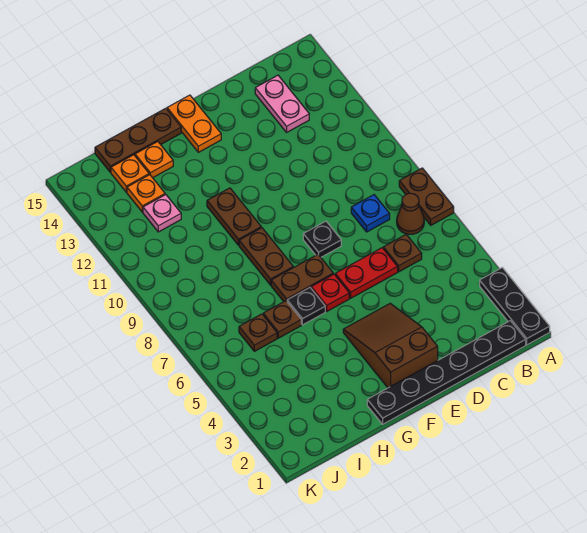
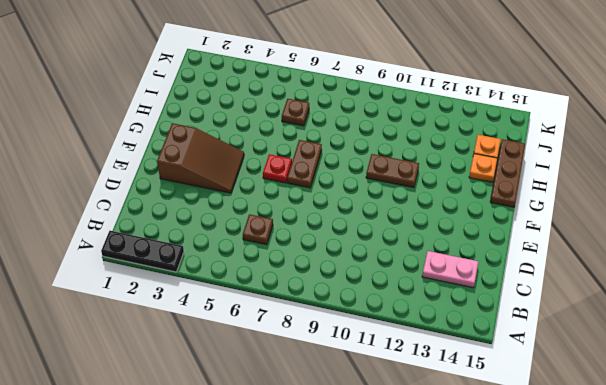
none -> brown plate A7:A8 level 1
none -> black plate B1:G1 level 1
none -> brown cone B7 level 1

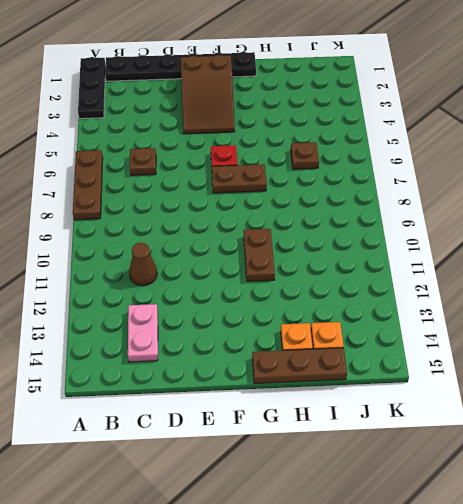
brown plate A6:A8 level 1 -> brown plate A7:A8 level 1
brown cone C11 level 1 -> brown cone B7 level 1
none -> blue plate C8 level 1
none -> red plate D6:E6 level 1
none -> black plate E8 level 1

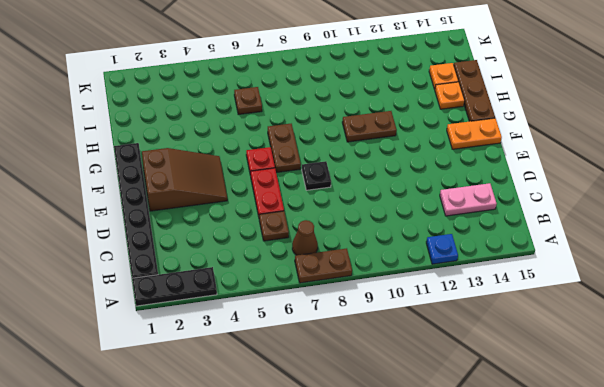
blue plate A12 level 1 -> blue plate C8 level 1
none -> black plate G6 level 1
none -> brown plate G8:G9 level 1
none -> brown plate H6 level 1

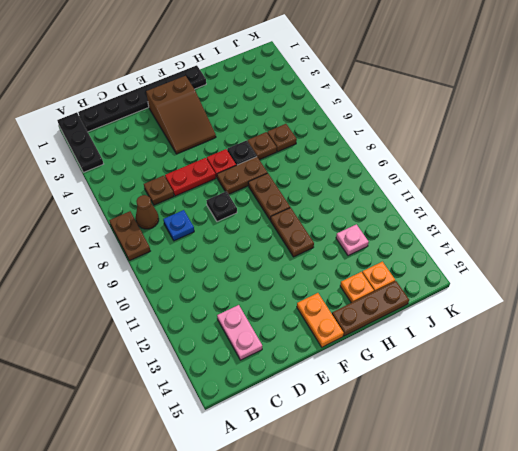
none -> orange plate I13 level 1

